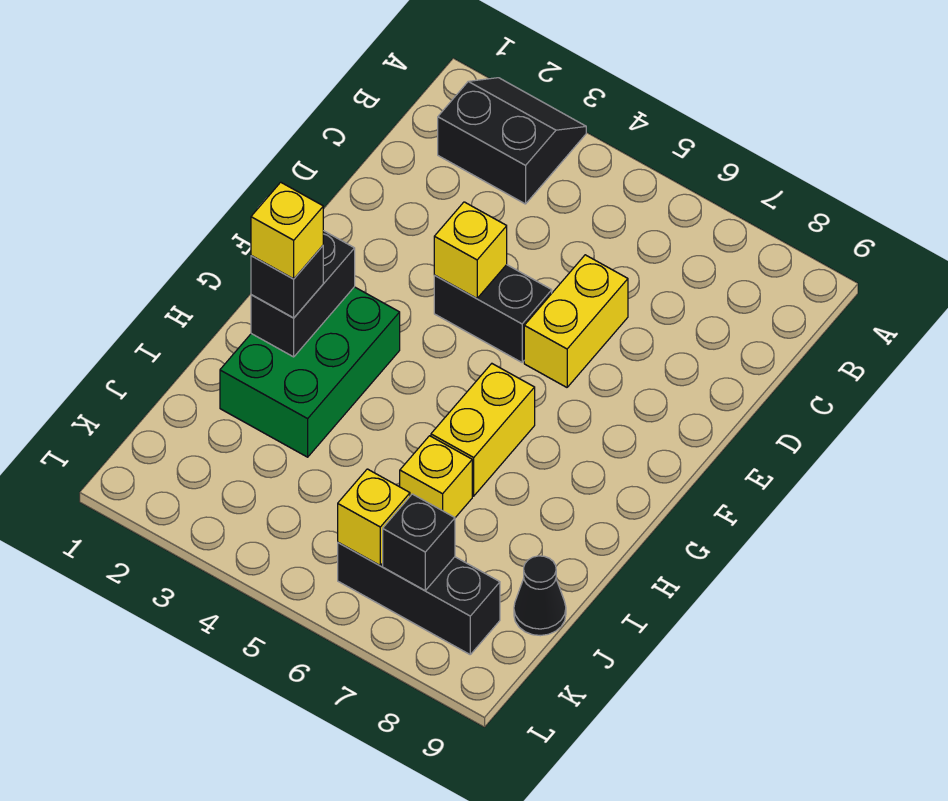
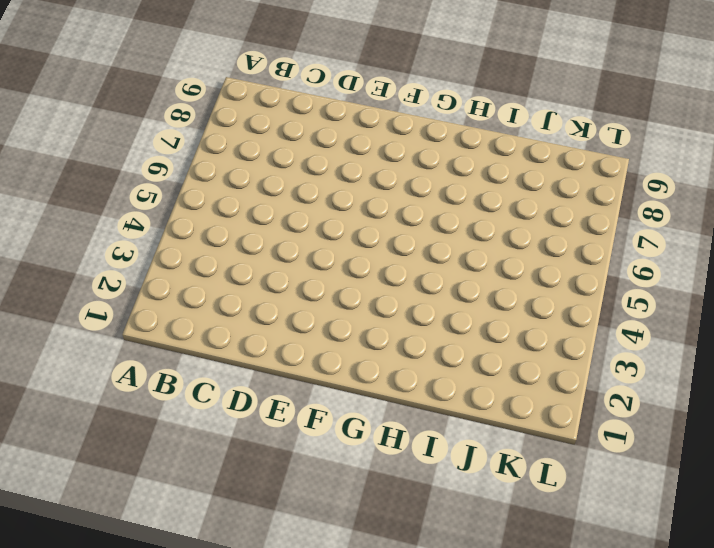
none -> black slope A2:B3 level 1 top B
none -> yellow brick D6:E6 level 1
none -> black brick E4:E5 level 1

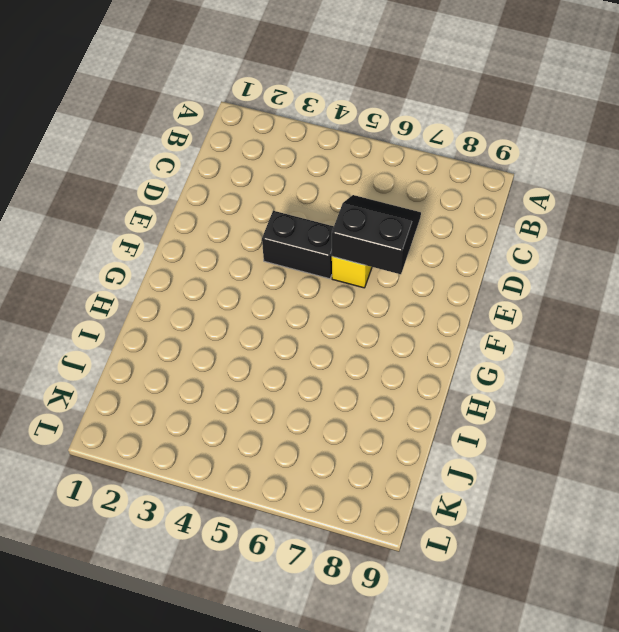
black slope D6:E7 level 2 top E -> black slope A2:B3 level 1 top B
none -> green brick G2:I3 level 1
none -> yellow brick G6:H6 level 1
none -> yellow brick I6 level 1

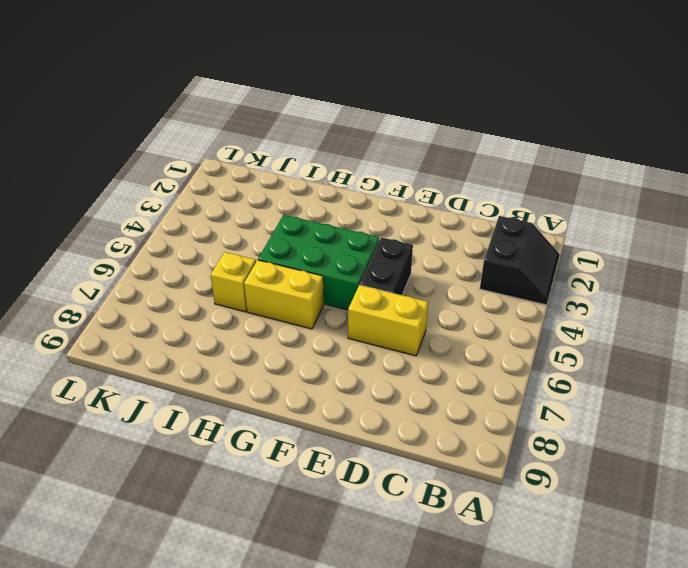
green brick F4:H5 level 1 -> green brick G2:I3 level 1
none -> black cone J9 level 1
none -> black brick K6:K8 level 1
none -> yellow brick E4 level 2

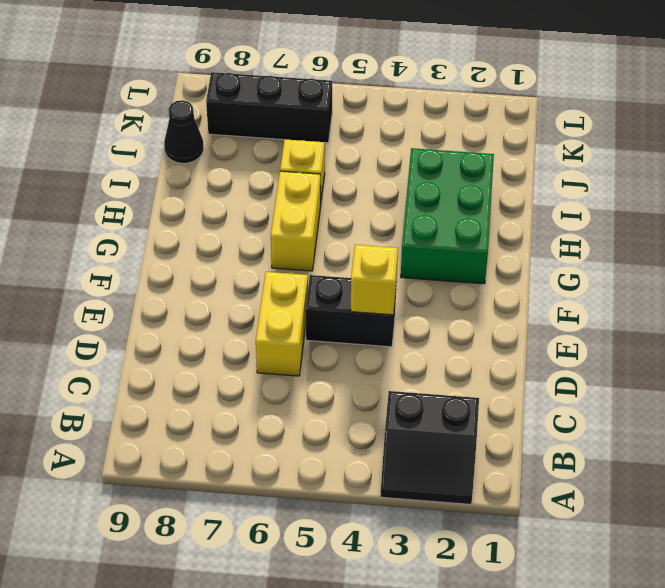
none -> black brick G2:H2 level 2
none -> yellow brick K6 level 2
none -> black brick K7 level 2

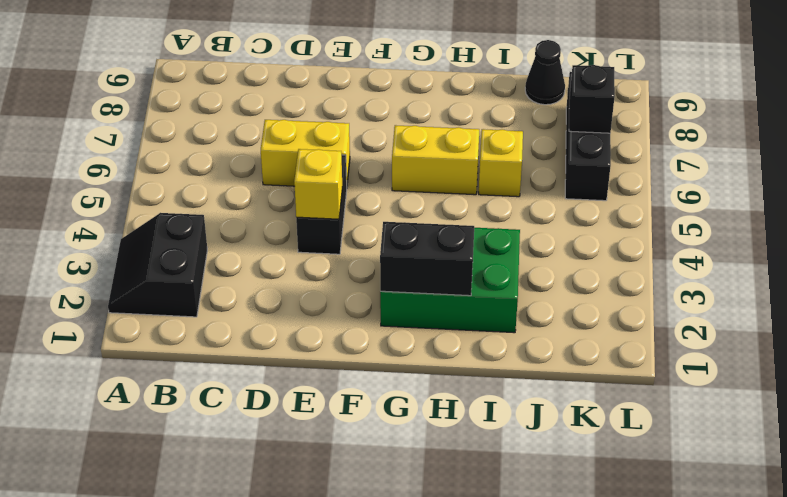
none -> yellow brick K6 level 2
none -> black brick H2 level 3
none -> yellow brick H2 level 4

